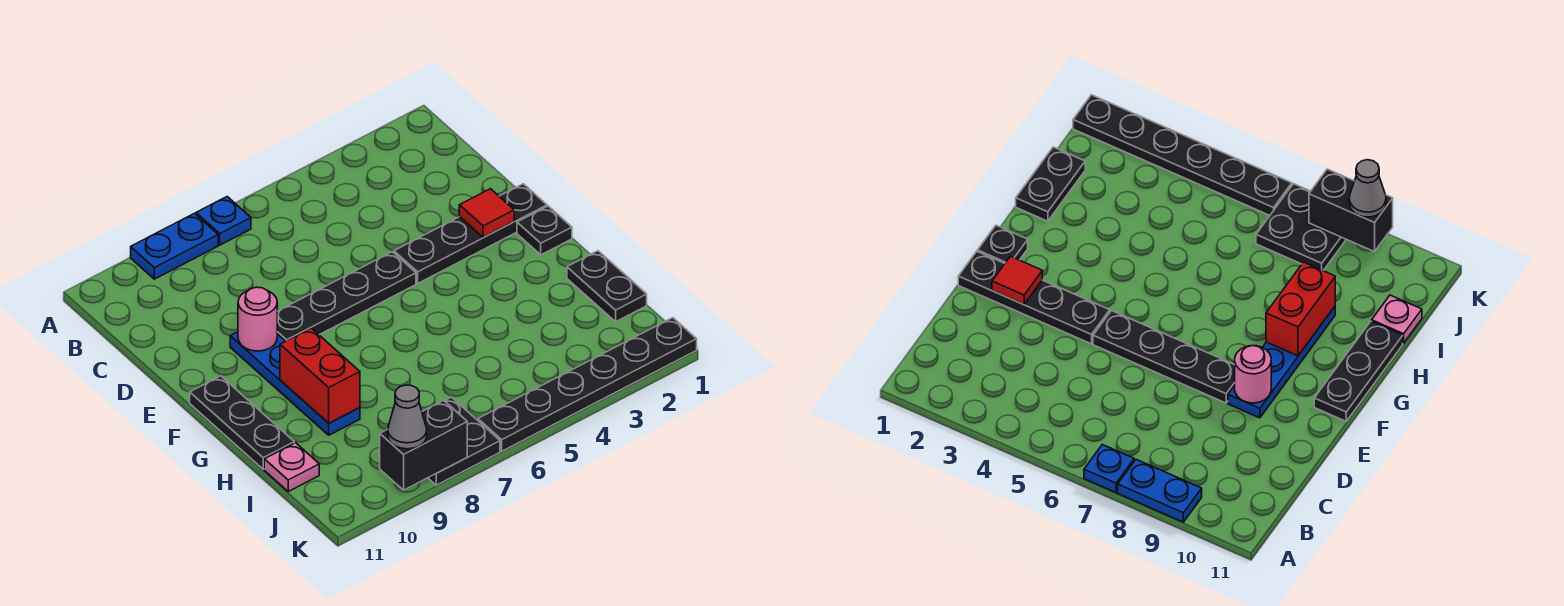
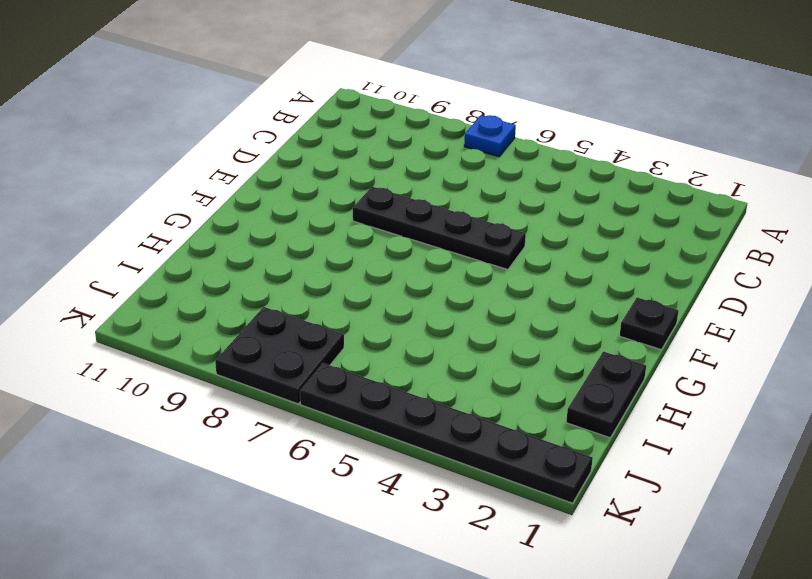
none -> blue plate A8:A9 level 1
none -> black plate E1:E4 level 1
none -> blue plate E9:H9 level 1

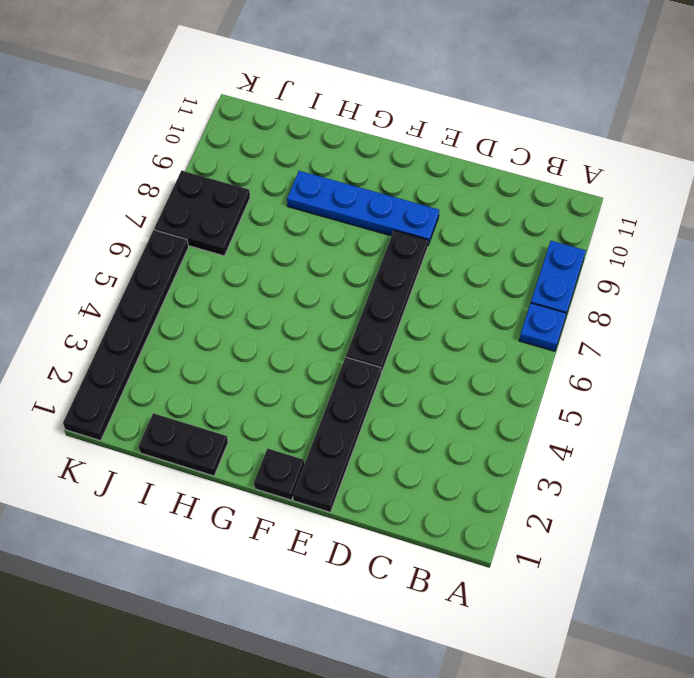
none -> black plate F11:H11 level 1
none -> pink plate I11 level 1
none -> red tile E2 level 2

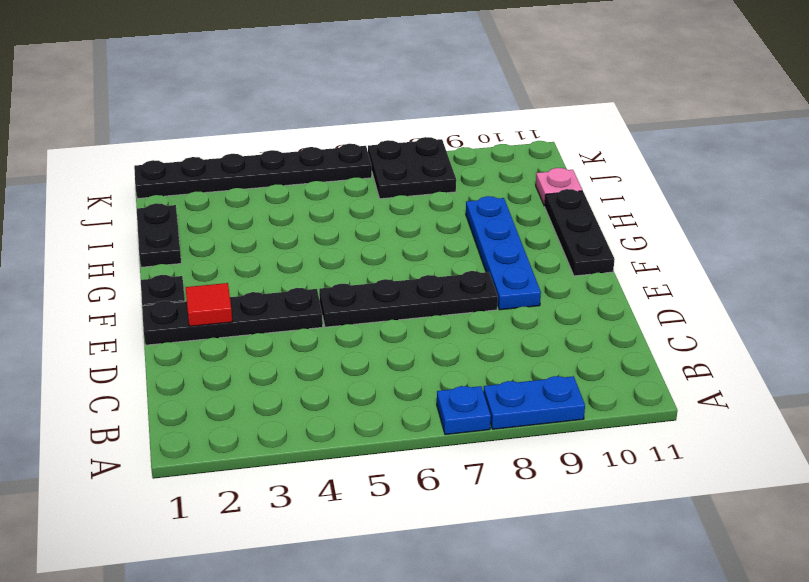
none -> pink round brick E9 level 2
none -> red brick G9:H9 level 2
none -> black brick K8:K9 level 2

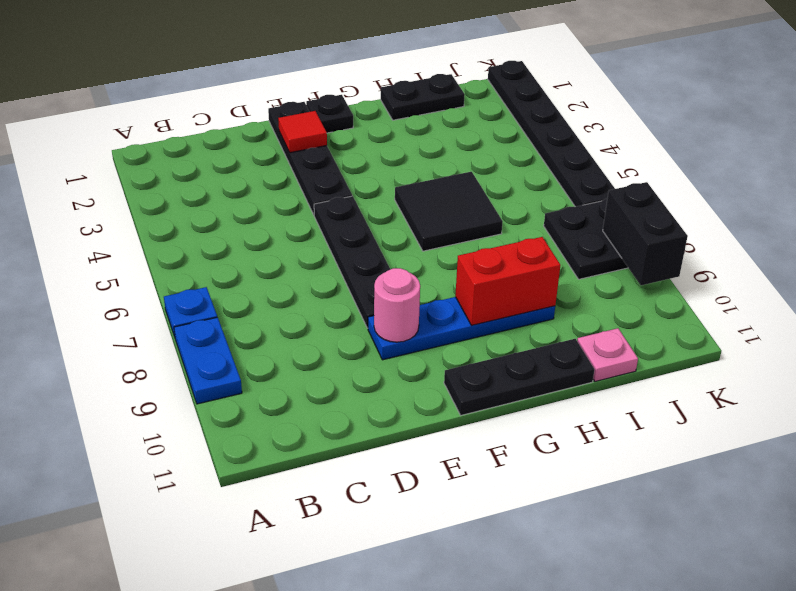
black tile G5:H6 level 1 -> none
none -> grey cone K9 level 3

